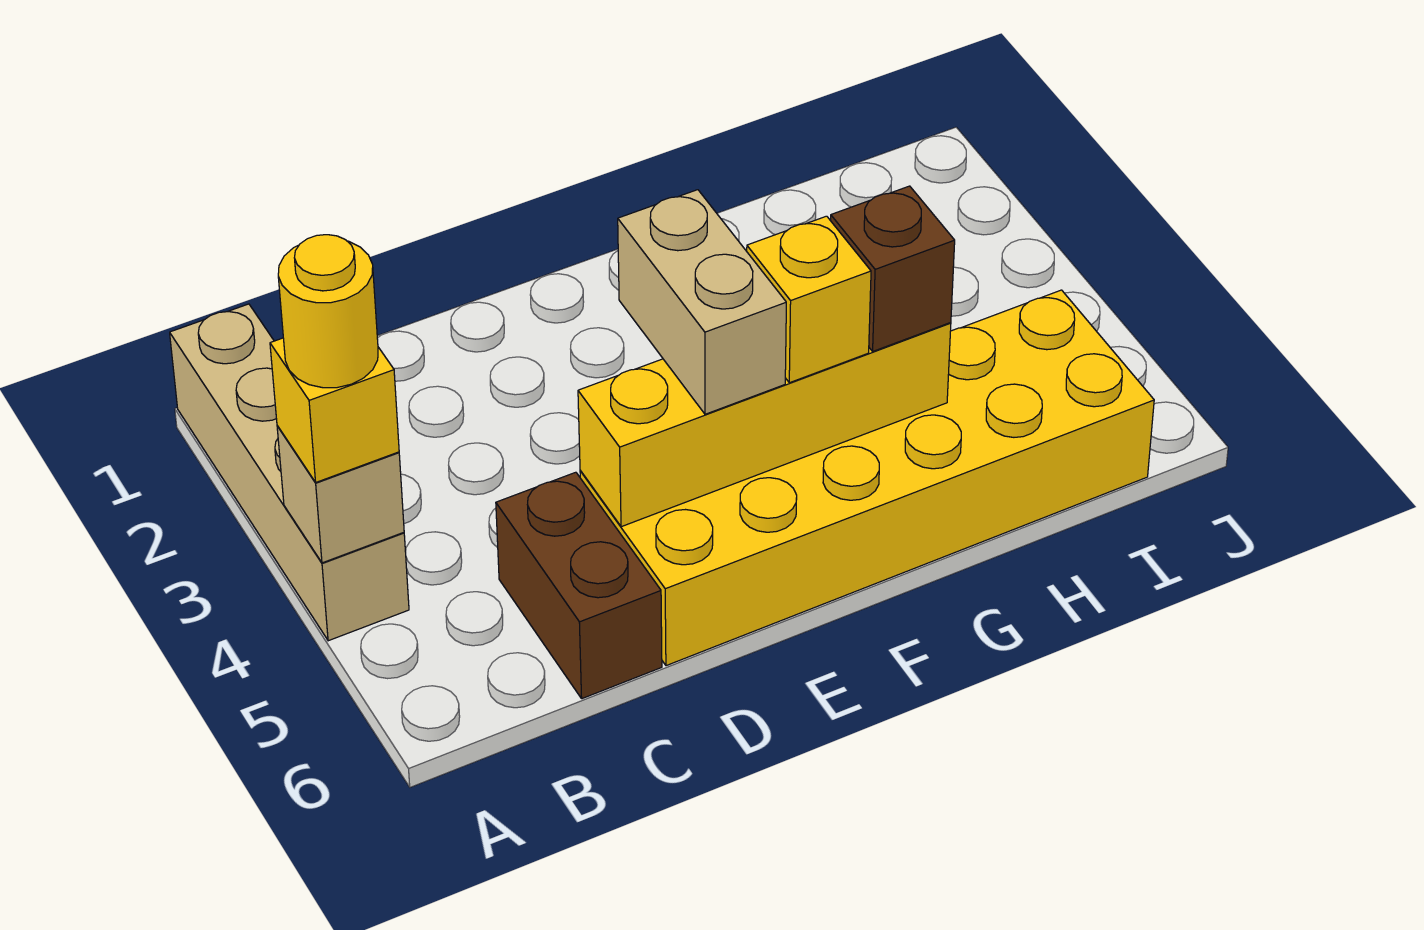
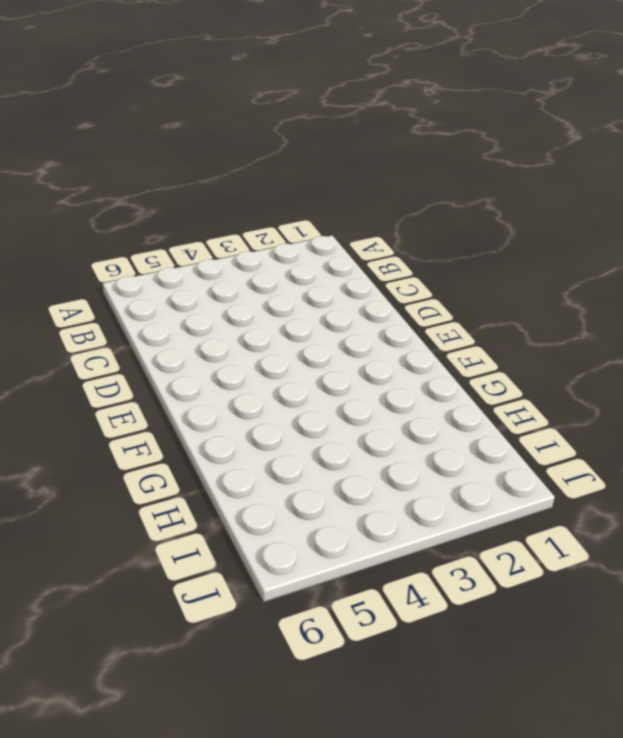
none -> tan brick A1:A4 level 1
none -> brown brick C5:C6 level 1

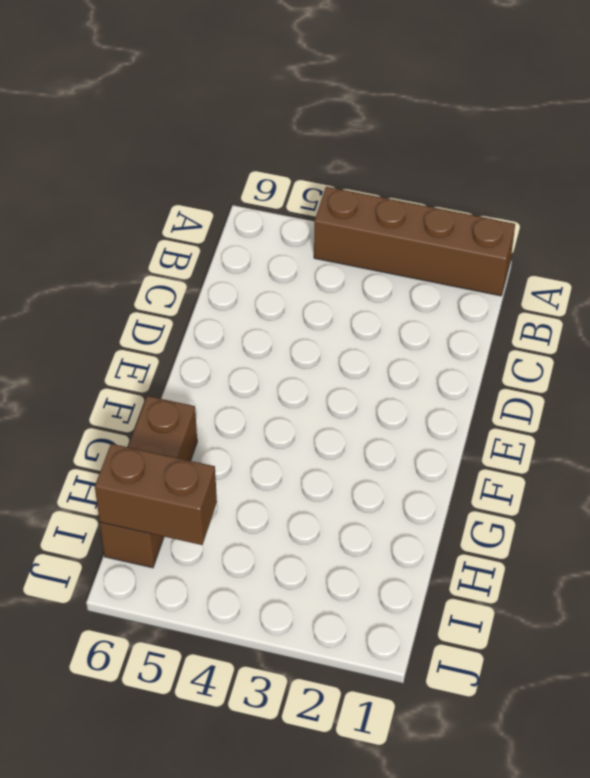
brown brick A1:A4 level 1 -> tan brick A1:A4 level 1
brown brick G6:I6 level 1 -> yellow brick D5:I6 level 1
brown brick I5:I6 level 2 -> brown brick C5:C6 level 1
none -> tan brick A4 level 2
none -> yellow brick D5:G5 level 2

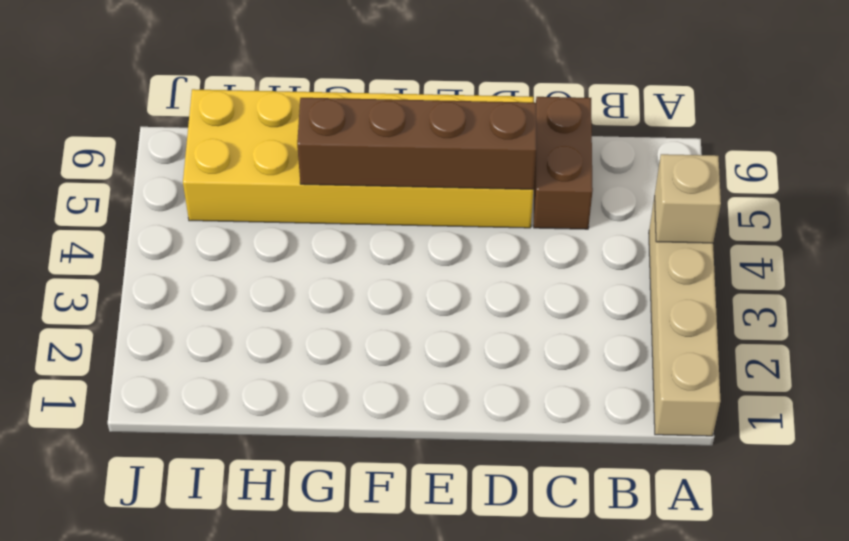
brown brick D5:G5 level 2 -> yellow brick D5:G5 level 2
none -> yellow brick A4 level 3
none -> tan brick E4:E5 level 3

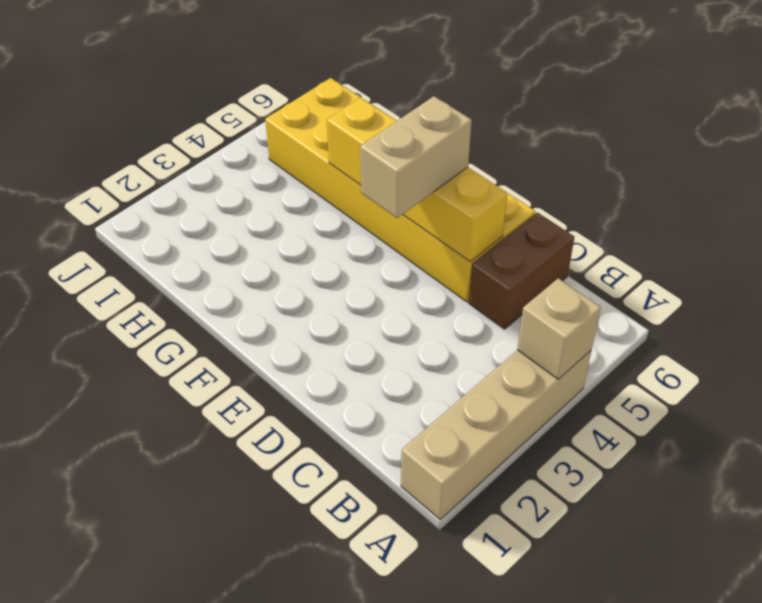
none -> yellow brick A4 level 3
none -> yellow brick F5 level 3

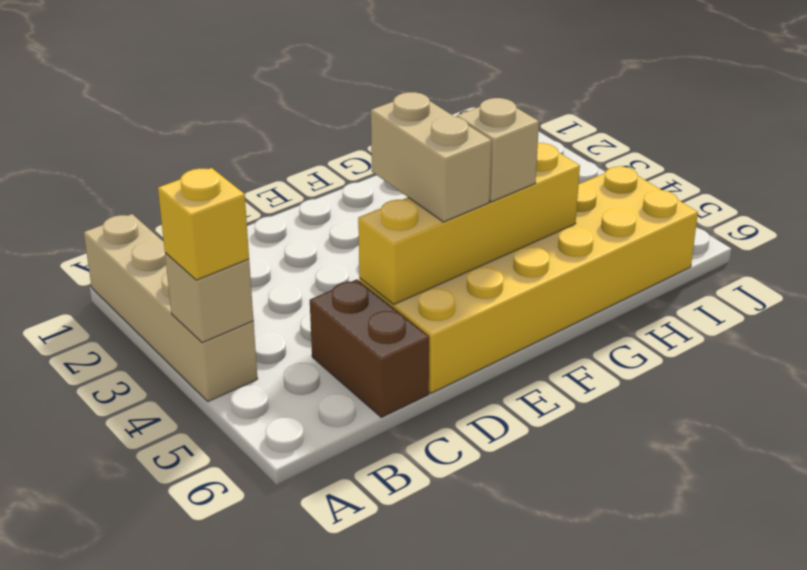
tan brick F5 level 3 -> yellow brick F5 level 3
none -> brown brick G5 level 3
none -> yellow round brick A4 level 4

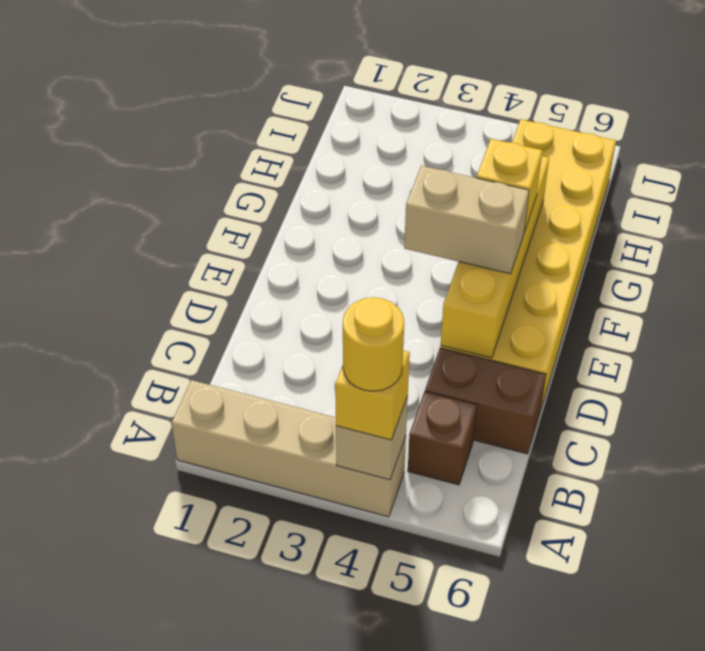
brown brick B5 level 1 -> brown brick G5 level 3

